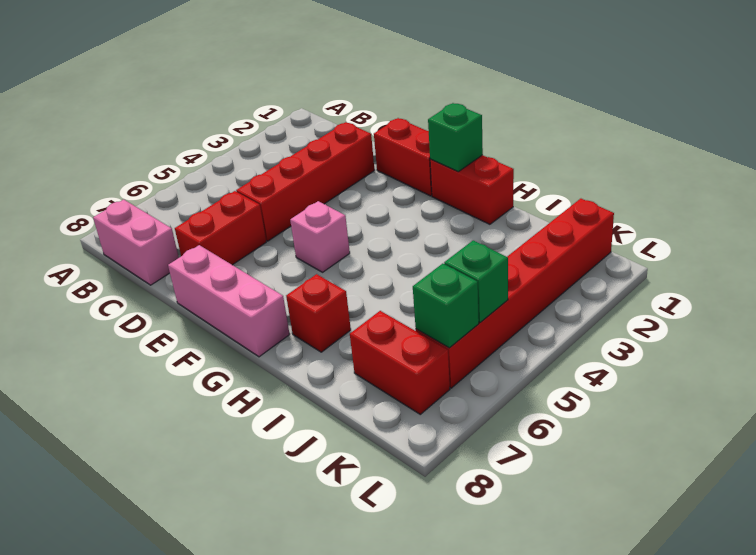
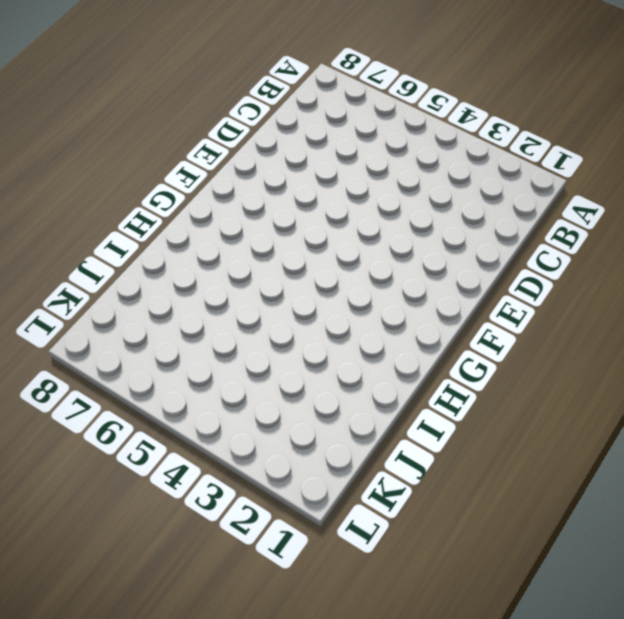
none -> pink brick B8:C8 level 1
none -> red brick D2:D5 level 1
none -> red brick D6:D7 level 1

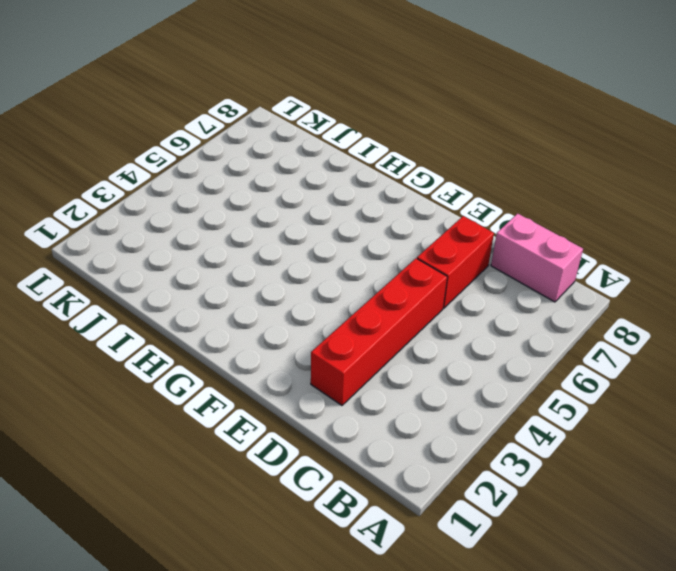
none -> red brick E1:F1 level 1
none -> pink brick E8:G8 level 1
none -> pink brick F5 level 1

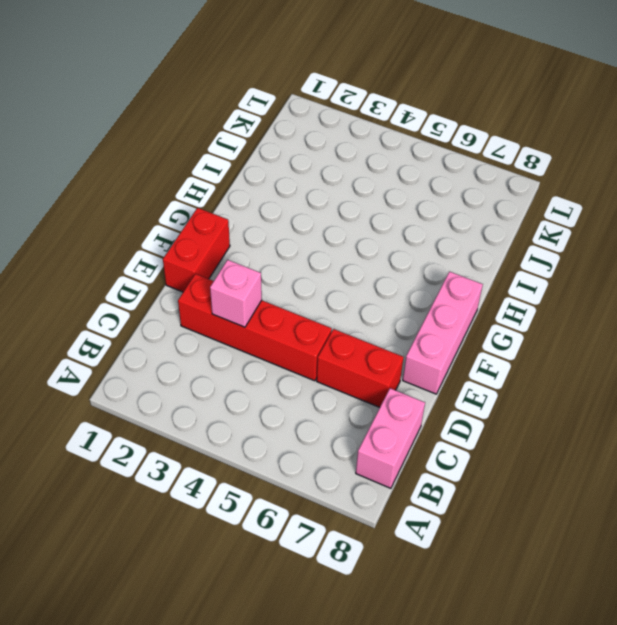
pink brick D3 level 2 -> pink brick F5 level 1
none -> red brick G1:H1 level 1
none -> red brick H7 level 1
none -> red brick J7:K7 level 1

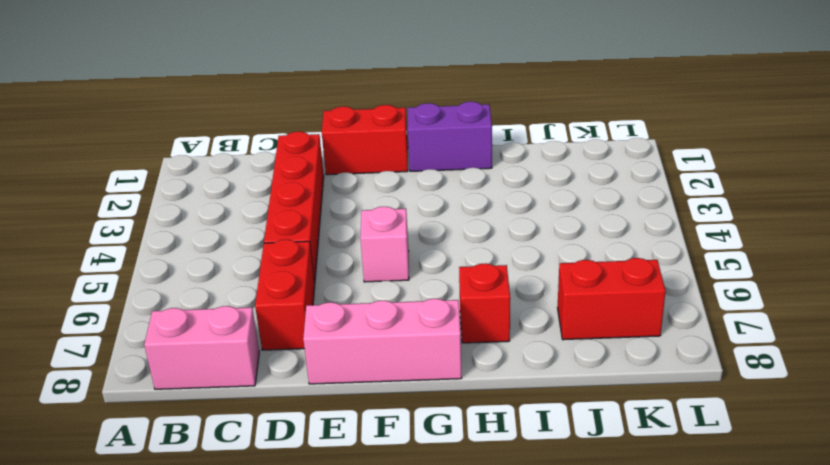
purple brick G1:H1 level 1 -> red brick G1:H1 level 1
none -> red brick K1:K6 level 1
none -> green brick G1 level 2
none -> green brick K5 level 2

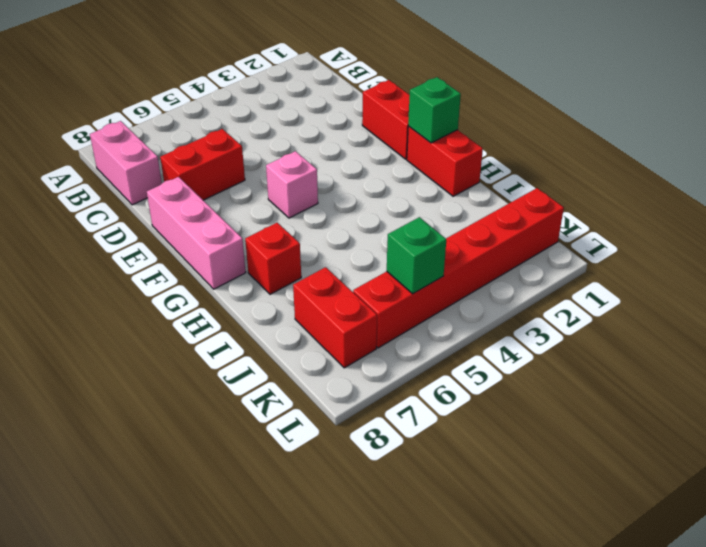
none -> red brick D2:D5 level 1
none -> green brick K6 level 2

